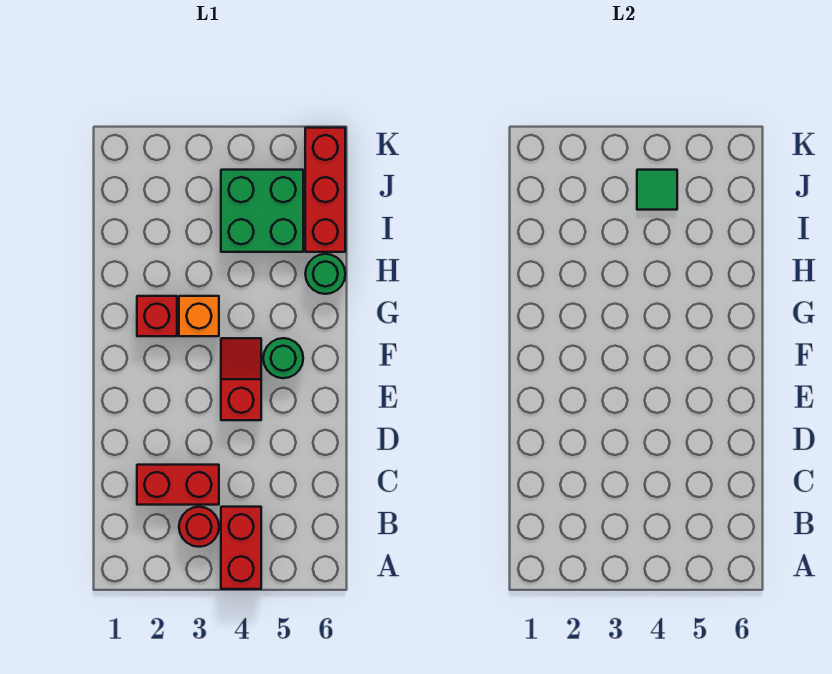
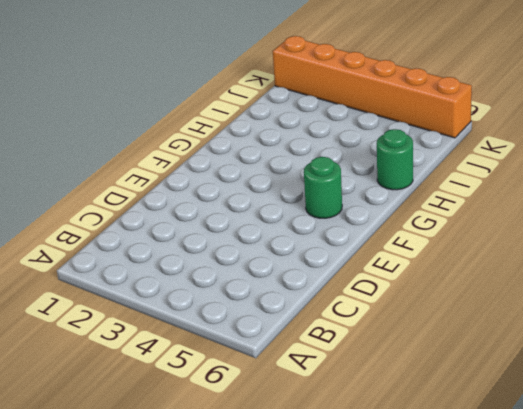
orange brick K1:K6 level 1 -> red brick I6:K6 level 1
none -> red brick A4:B4 level 1
none -> red round brick B3 level 1

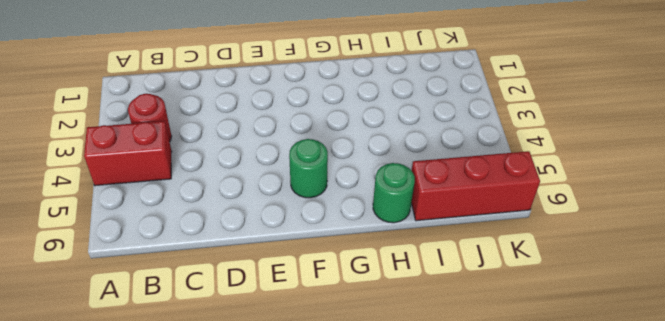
none -> red brick C2:C3 level 1
none -> red slope E4:F4 level 1 top E

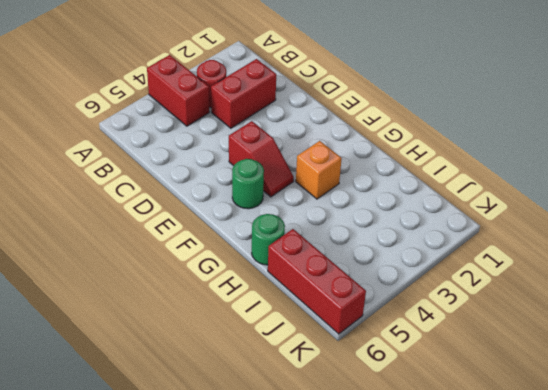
none -> red brick G2 level 1
none -> green brick I4:J5 level 1

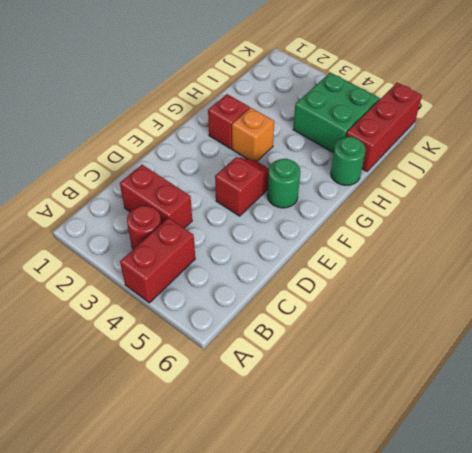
none -> green tile J4 level 2

